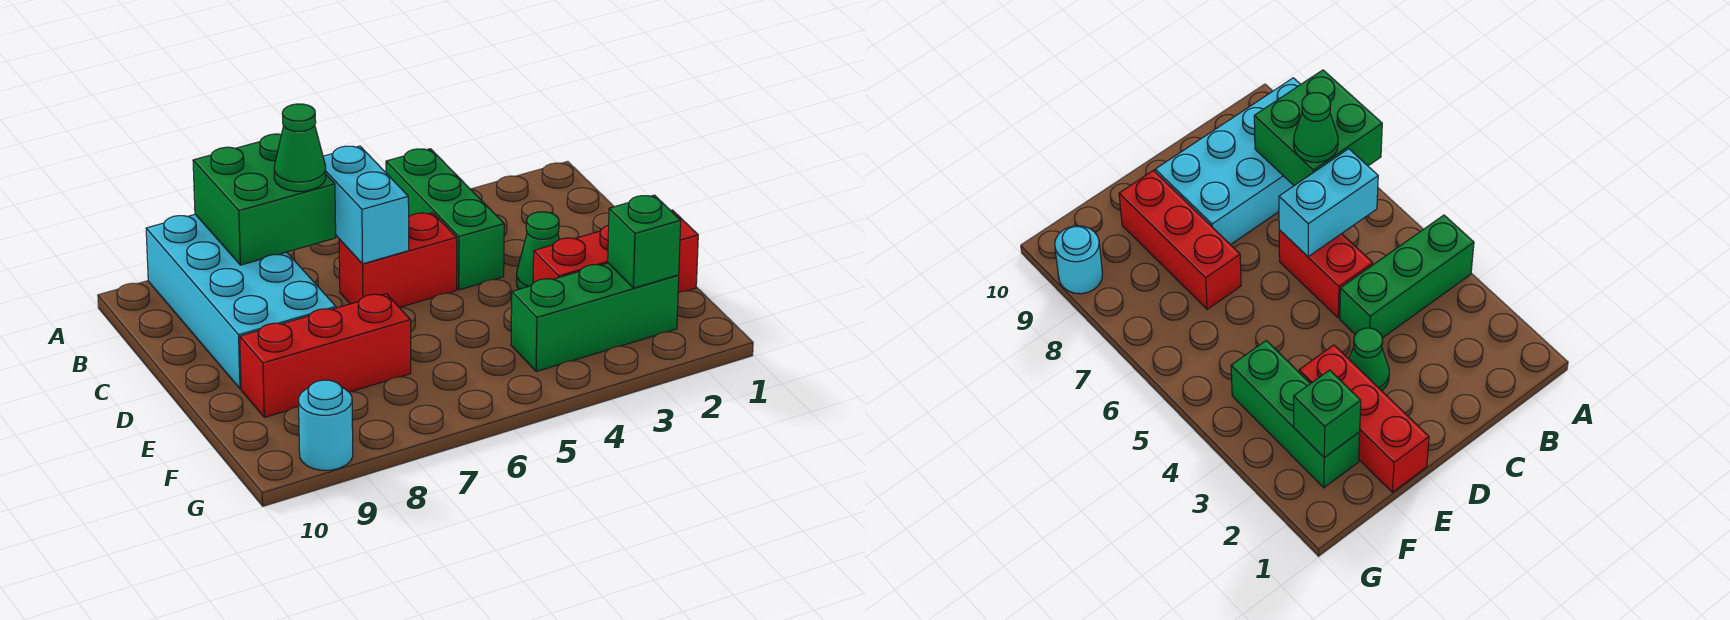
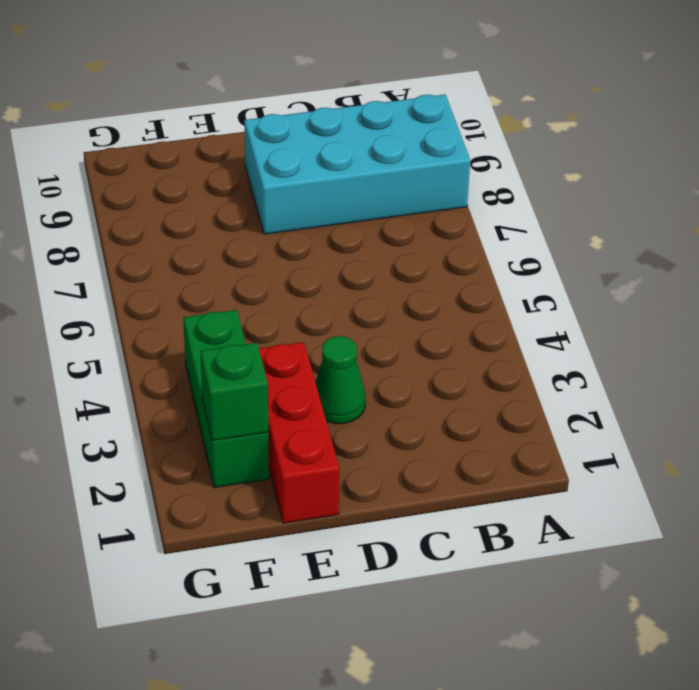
none -> green brick A4:C4 level 1
none -> red brick C5:C6 level 1
none -> red brick E7:E9 level 1

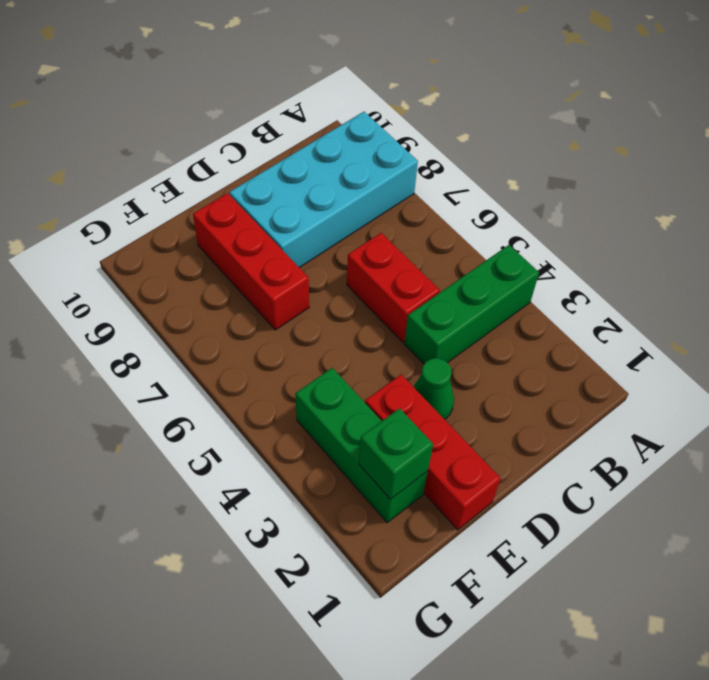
none -> cyan round brick G9 level 1
none -> green brick A7:B8 level 2
none -> cyan brick B6:C6 level 2

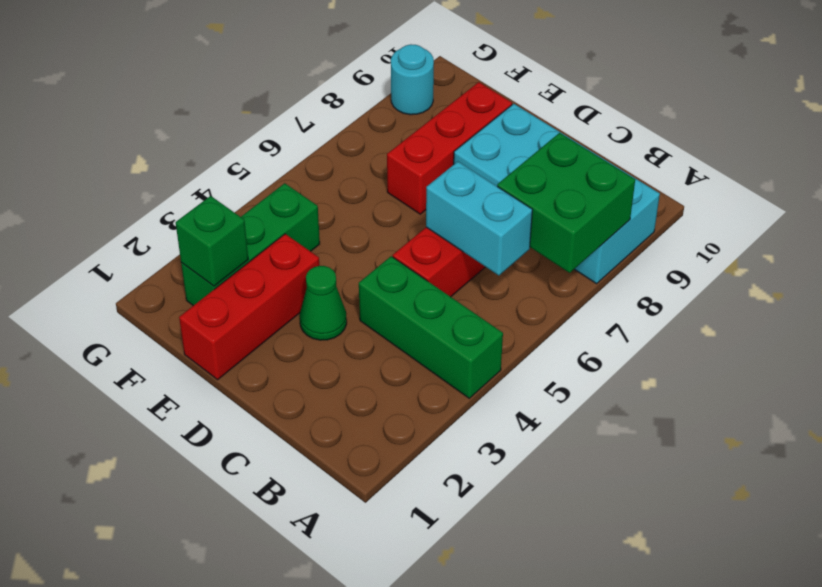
none -> green cone B7 level 3

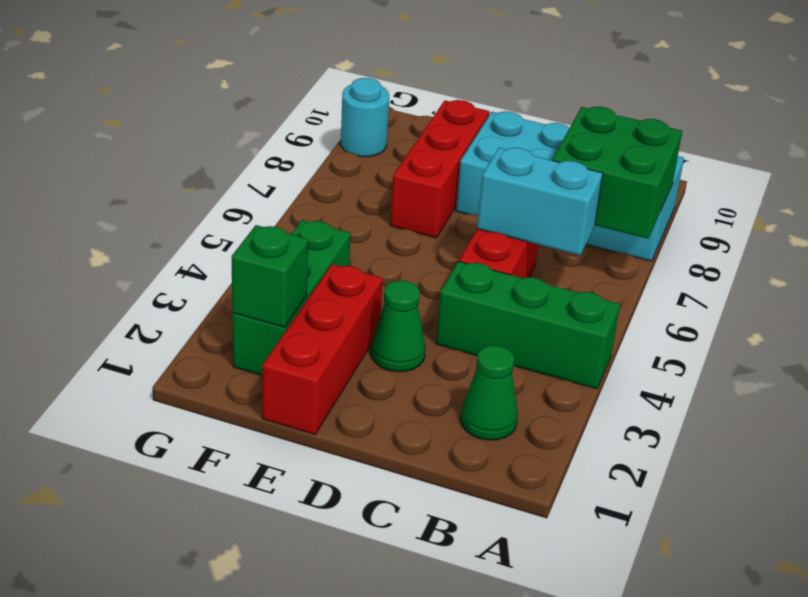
green cone B2 level 1 -> green cone B7 level 3

